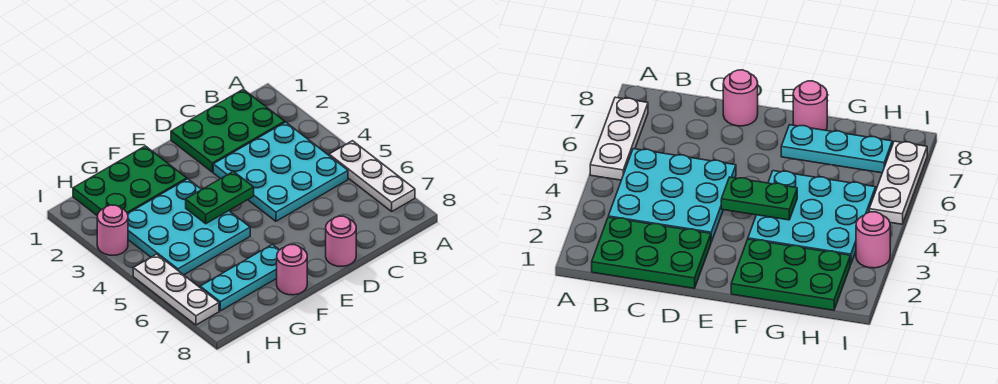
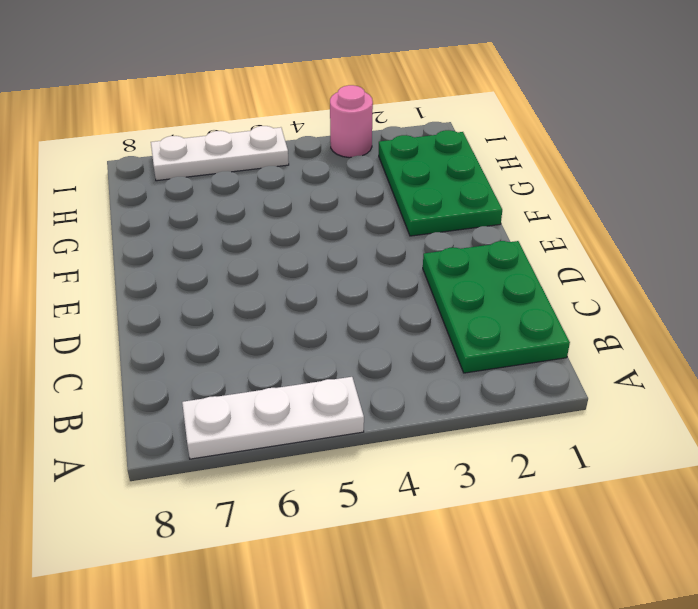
none -> cyan plate B3:D5 level 1
none -> pink round brick D8 level 1

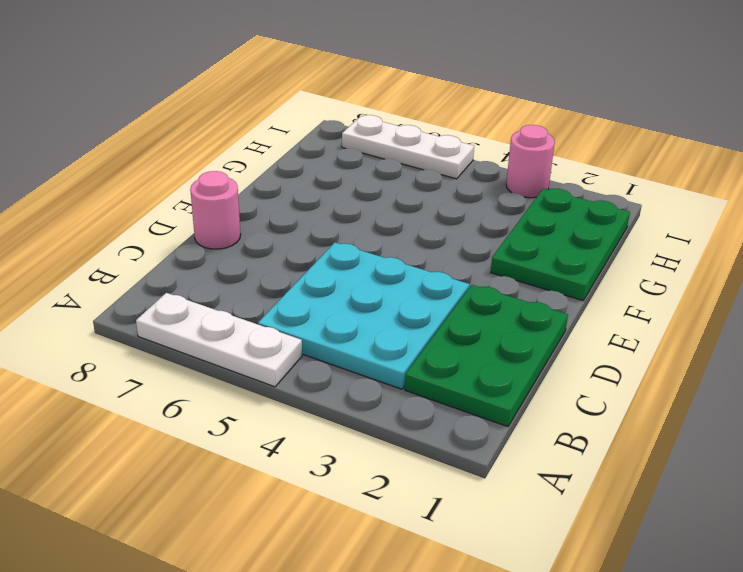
none -> cyan plate F3:H5 level 1
none -> cyan plate F7:H7 level 1

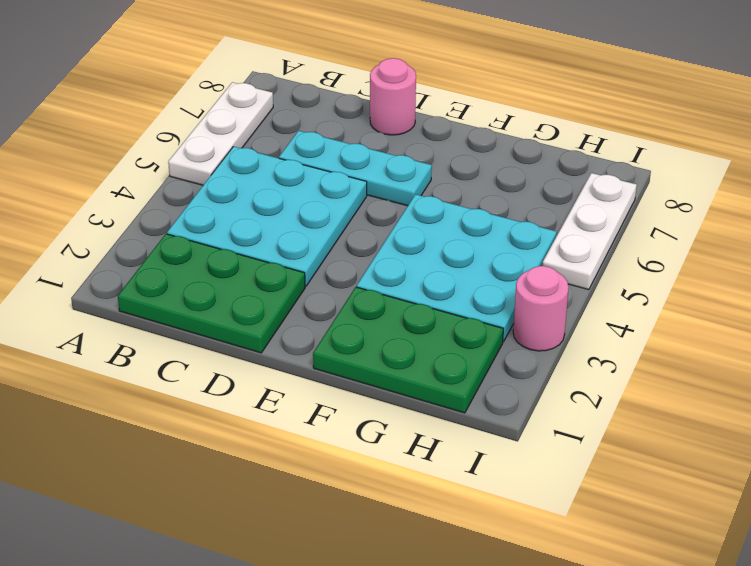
cyan plate C6:E6 level 1 -> cyan plate F7:H7 level 1
none -> pink round brick F8 level 1
none -> green plate E4:F4 level 2

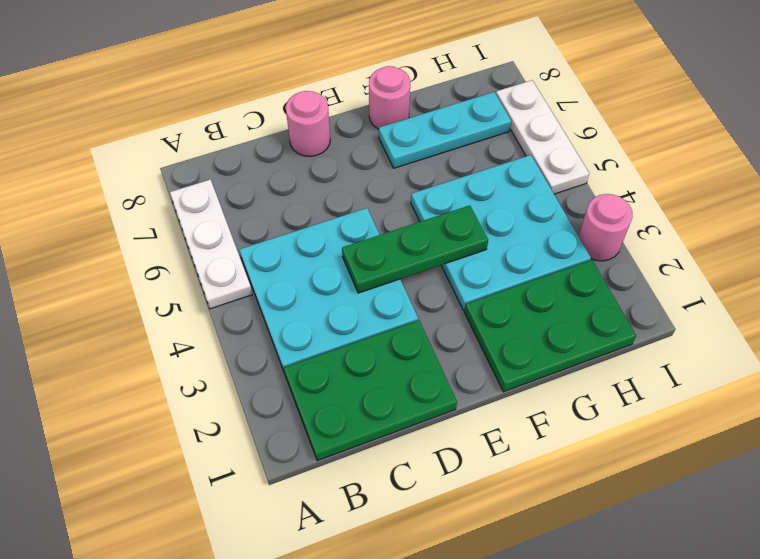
green plate D4:F4 level 2 -> green plate E4:F4 level 2

